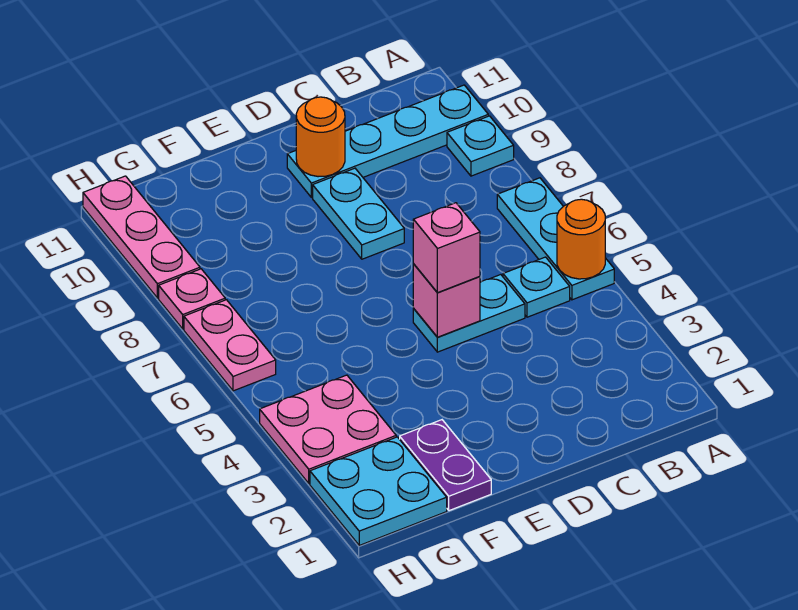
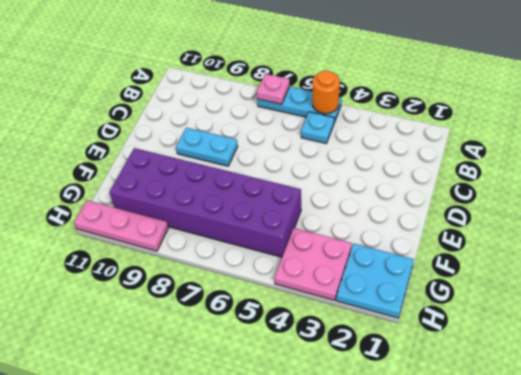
pink plate A7 level 2 -> pink plate H8 level 1
purple brick F5:G10 level 1 -> none
none -> cyan plate A9 level 1
none -> cyan plate A10:D10 level 1
none -> cyan plate C5:D5 level 1

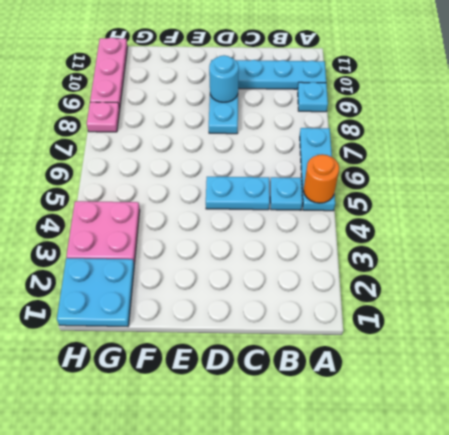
cyan round brick D9 level 2 -> none
none -> purple plate F1:F2 level 1
none -> pink plate H6:H7 level 1
none -> pink brick D5 level 2

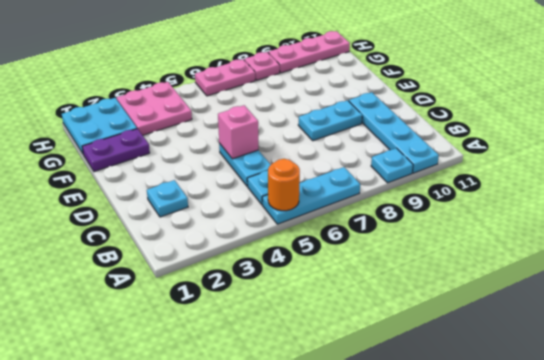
cyan plate C2 level 1 -> none
none -> orange round brick D10 level 2
none -> pink brick D5 level 3

